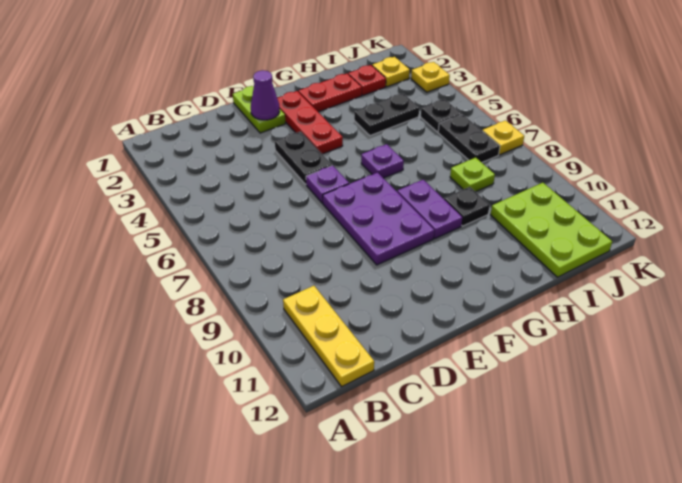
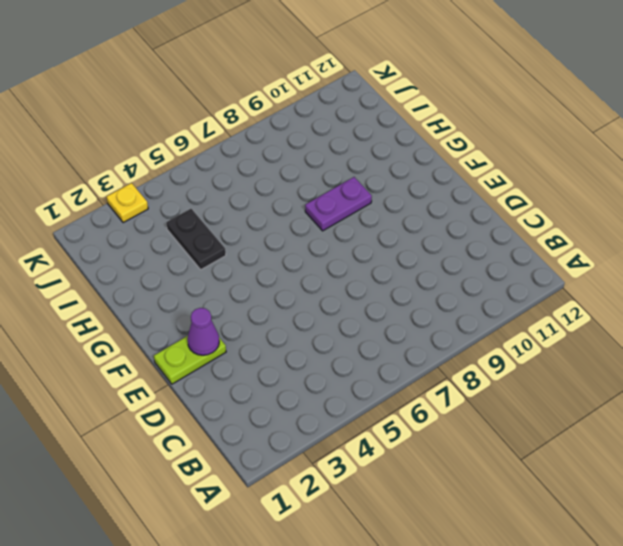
none -> yellow plate B10:B12 level 1
none -> black plate E4:E5 level 1
none -> purple plate E6 level 1

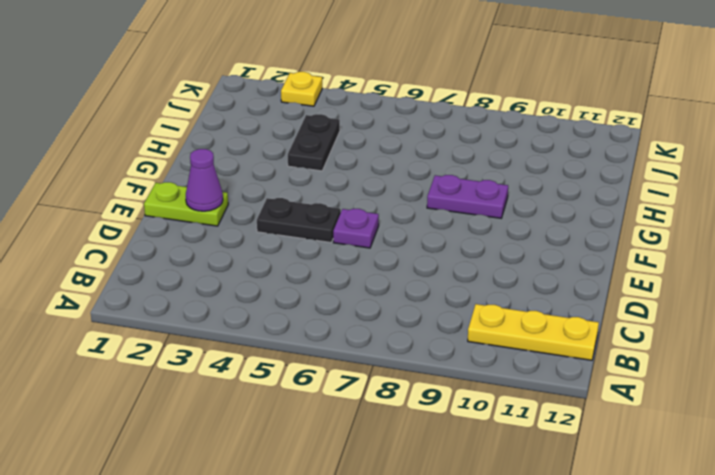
none -> purple plate E7:F9 level 1
none -> red plate F2:F4 level 1
none -> red plate G2:H2 level 1

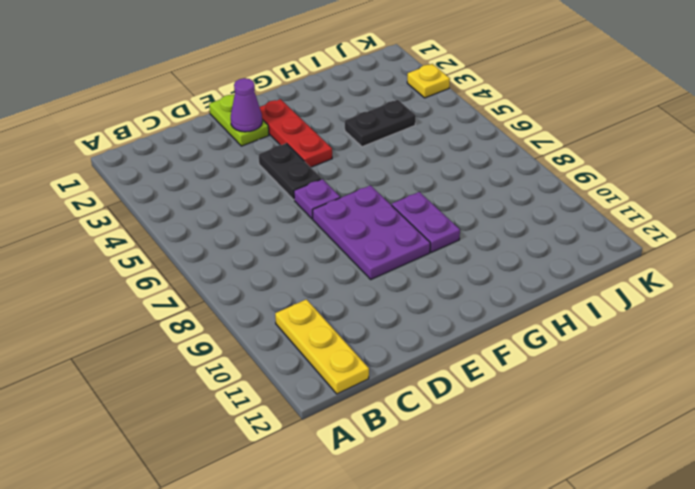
none -> red plate G2:H2 level 1
none -> purple plate G6 level 1
none -> black plate H9 level 1

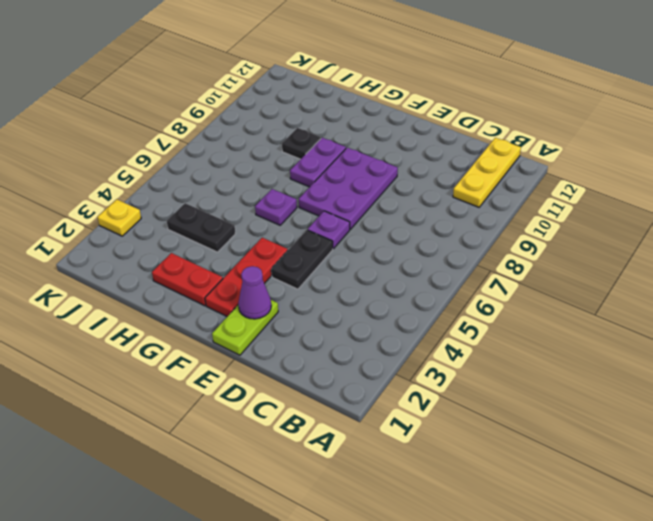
none -> red plate I2 level 1
none -> lime plate I8 level 1
none -> lime plate I10:J12 level 1

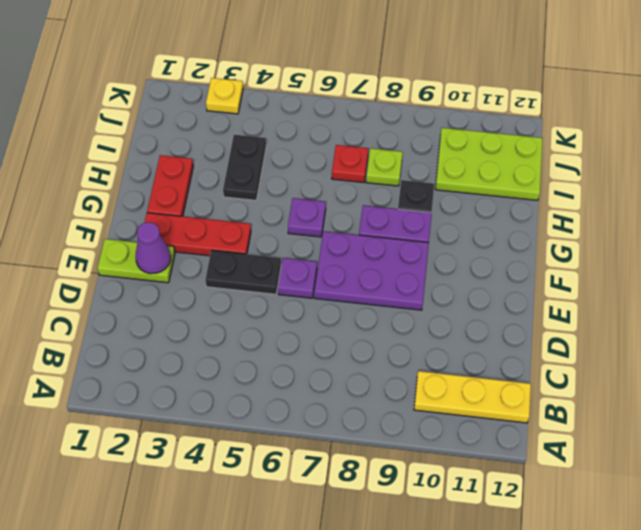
red plate I7 level 1 -> red plate I2 level 1
none -> yellow plate J2 level 1
none -> black plate J5 level 1
none -> black plate J6:J7 level 1

